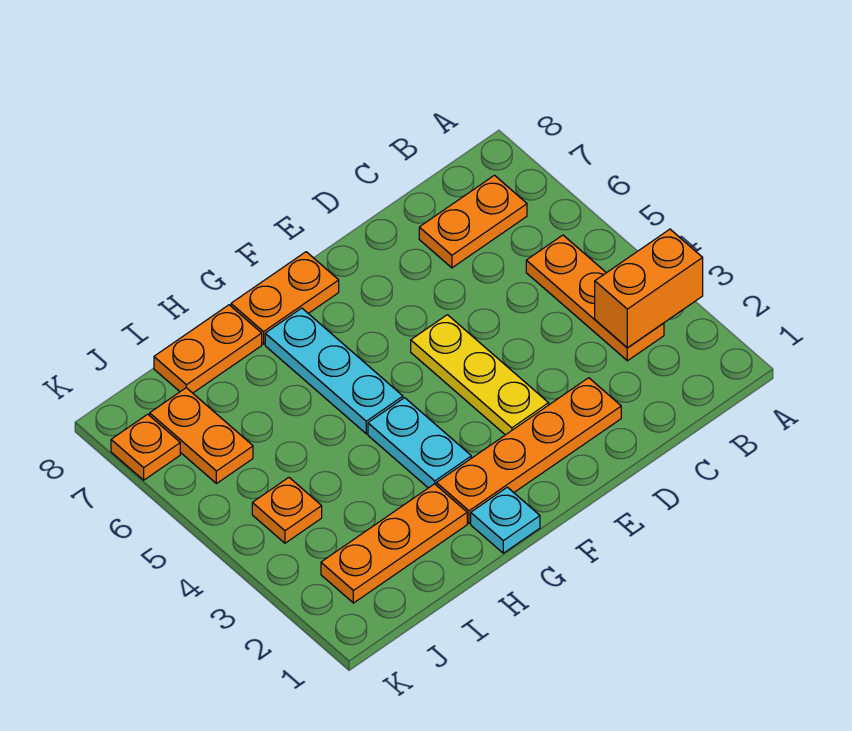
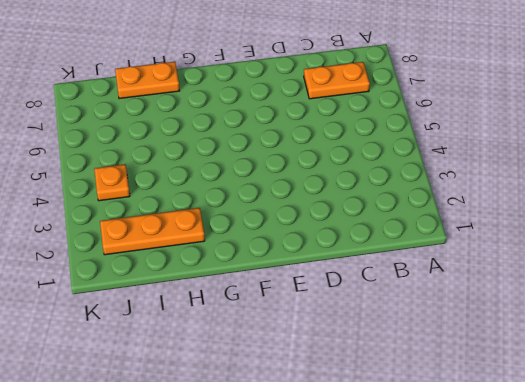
none -> orange plate B3:B5 level 1
none -> orange plate D2:G2 level 1
none -> yellow plate E3:E5 level 1

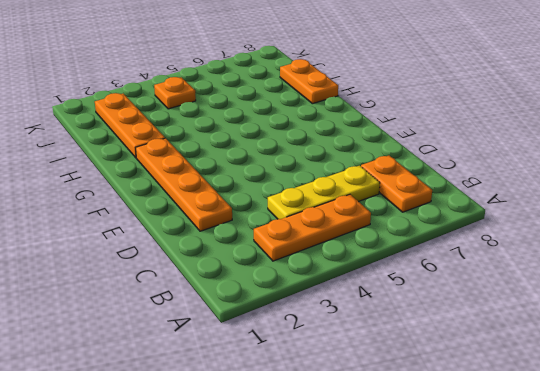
yellow plate C4:C6 level 1 -> yellow plate E3:E5 level 1
none -> orange plate F8:G8 level 1
none -> cyan plate G1 level 1
none -> cyan plate G3:G4 level 1

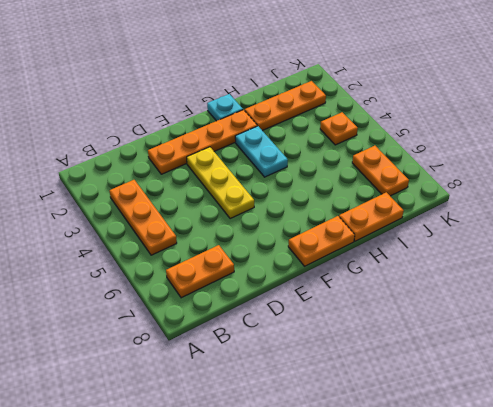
none -> cyan plate G5:G7 level 1
none -> orange plate K7 level 1
none -> orange brick A3:B3 level 2

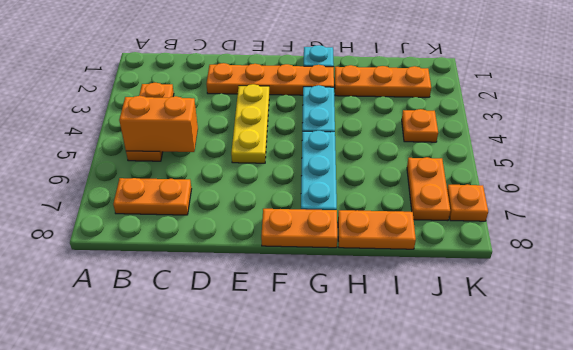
orange brick B5:C5 level 2 -> orange brick A3:B3 level 2

